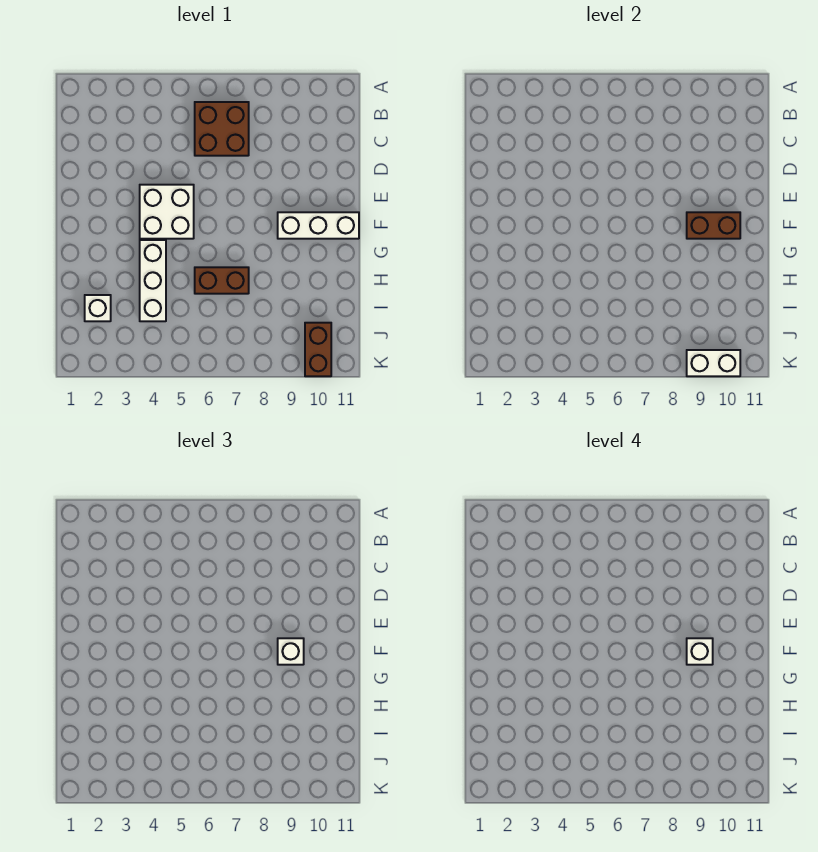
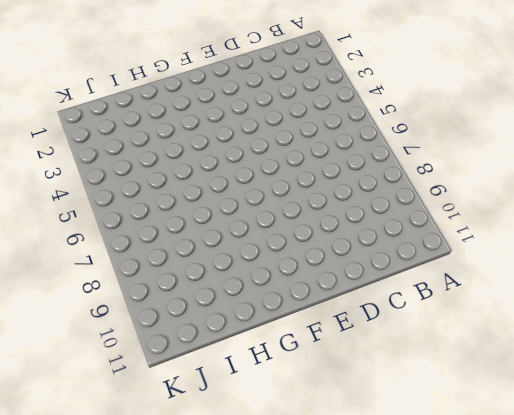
none -> brown brick B6:C7 level 1
none -> white brick E4:F5 level 1

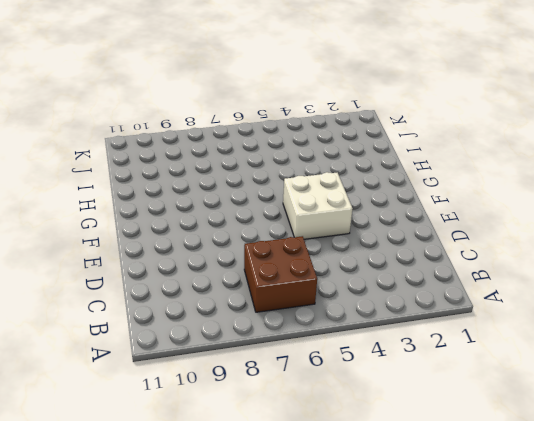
none -> white brick F9:F11 level 1
none -> white brick G4:I4 level 1

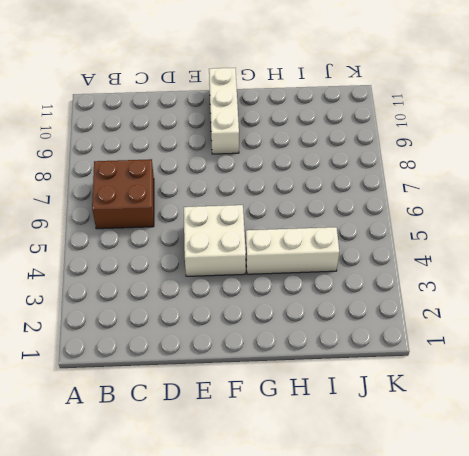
none -> brown brick H6:H7 level 1
none -> white brick I2 level 1

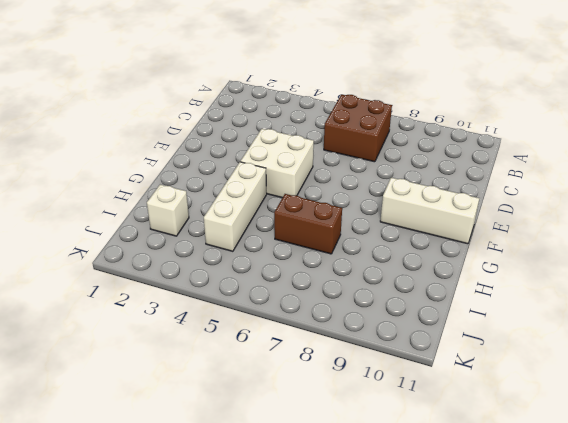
none -> brown brick J10:K10 level 1
none -> brown brick F9:F10 level 2

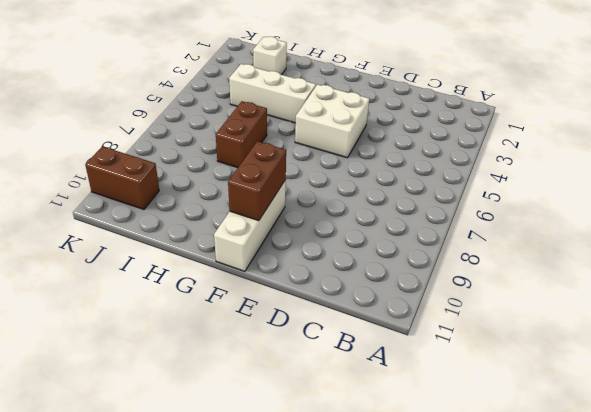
none -> brown brick B6:C7 level 1
none -> white brick K9:K10 level 2

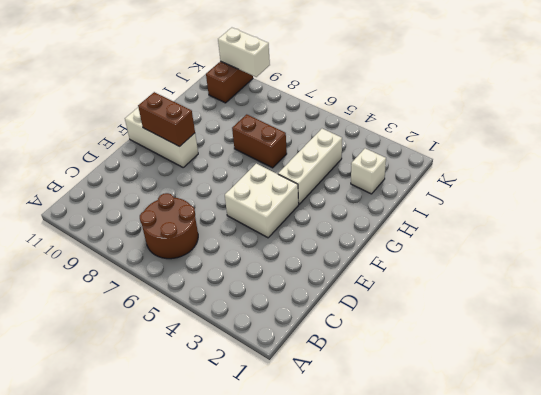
brown round brick B6:C7 level 1 -> brown brick B6:C7 level 1
none -> white brick F9 level 3
none -> white brick F9 level 4

